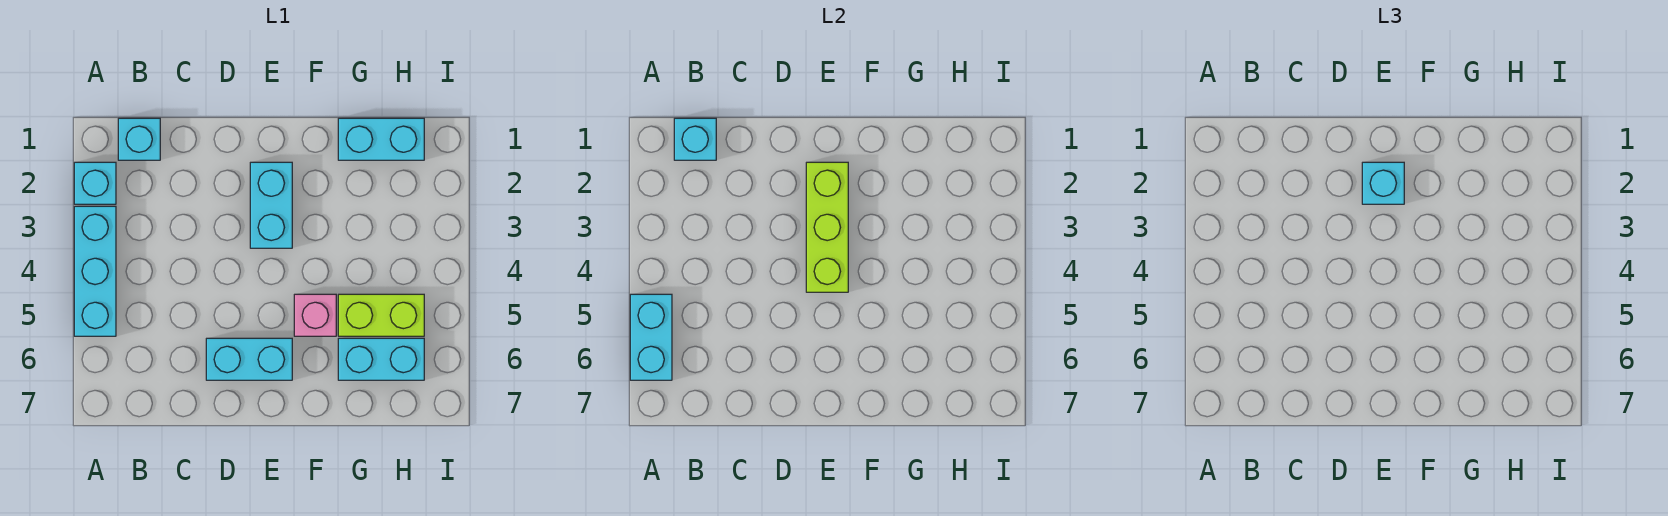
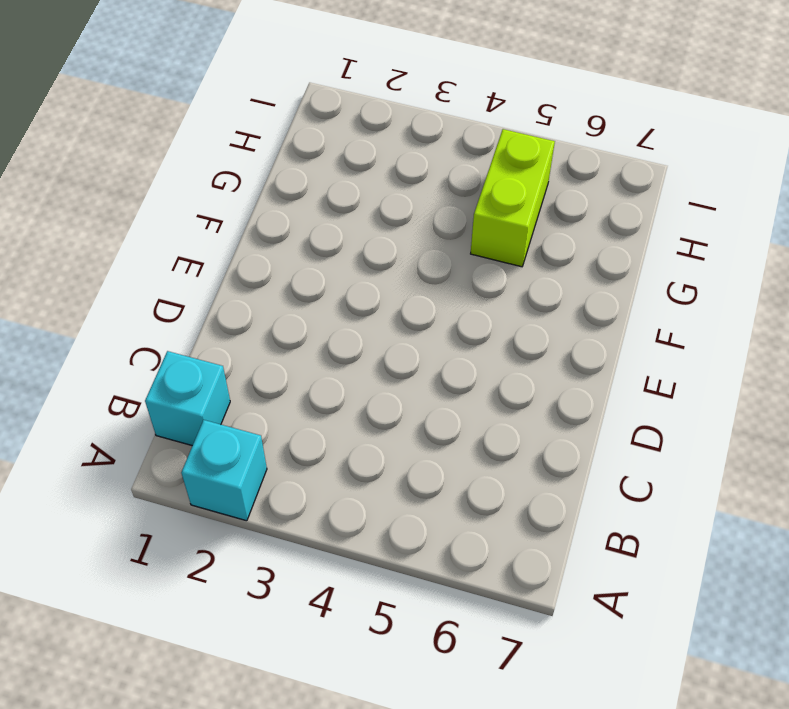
none -> cyan brick A3:A5 level 1
none -> cyan brick D6:E6 level 1
none -> cyan brick E2:E3 level 1

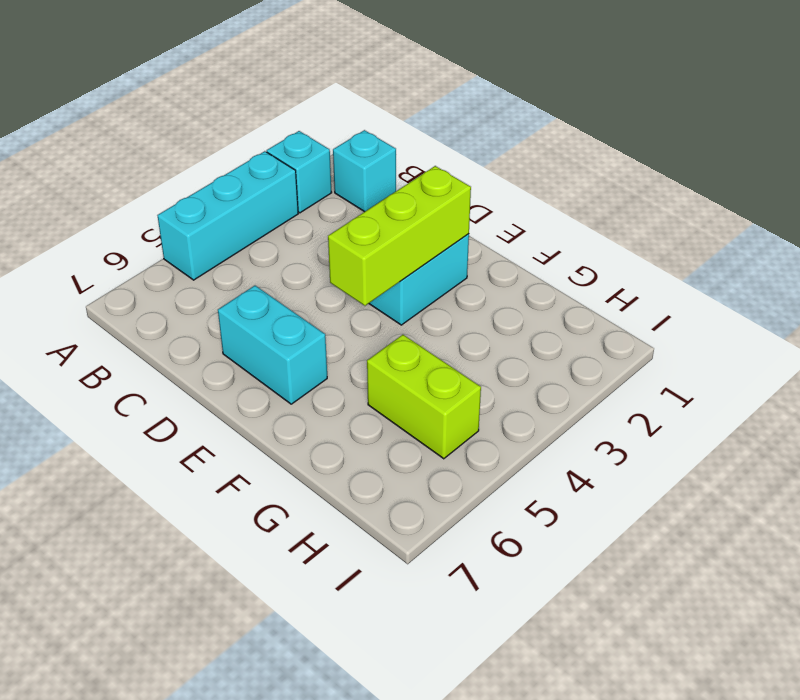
none -> pink brick F5 level 1
none -> cyan brick G1:H1 level 1
none -> cyan brick G6:H6 level 1

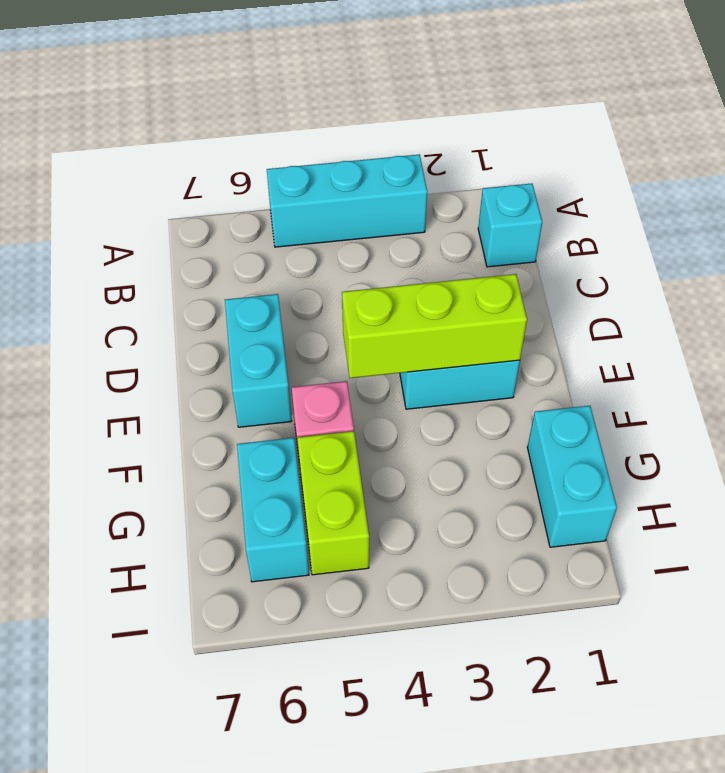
none -> cyan brick A2 level 1
none -> cyan brick A5:A6 level 2
none -> cyan brick B1 level 2

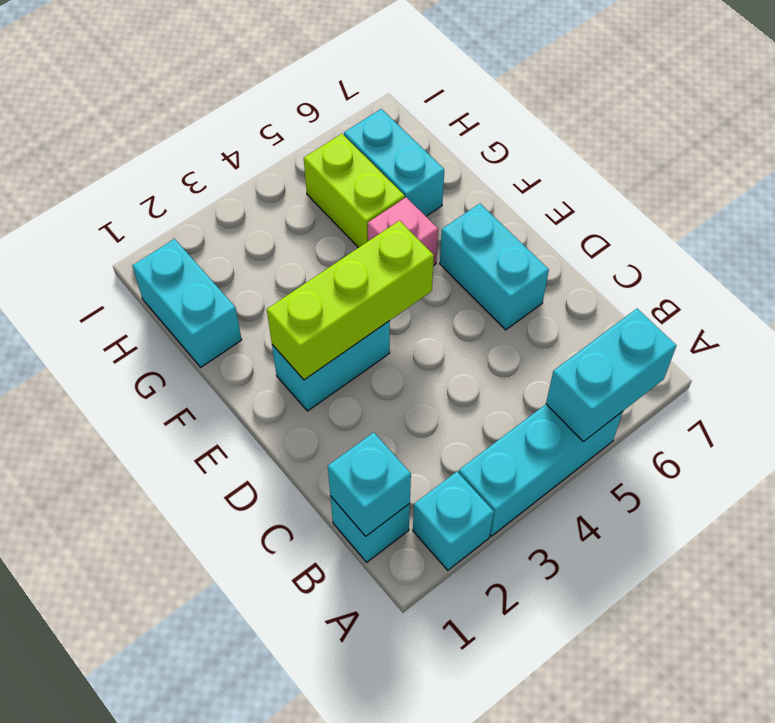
none -> cyan brick E2 level 3

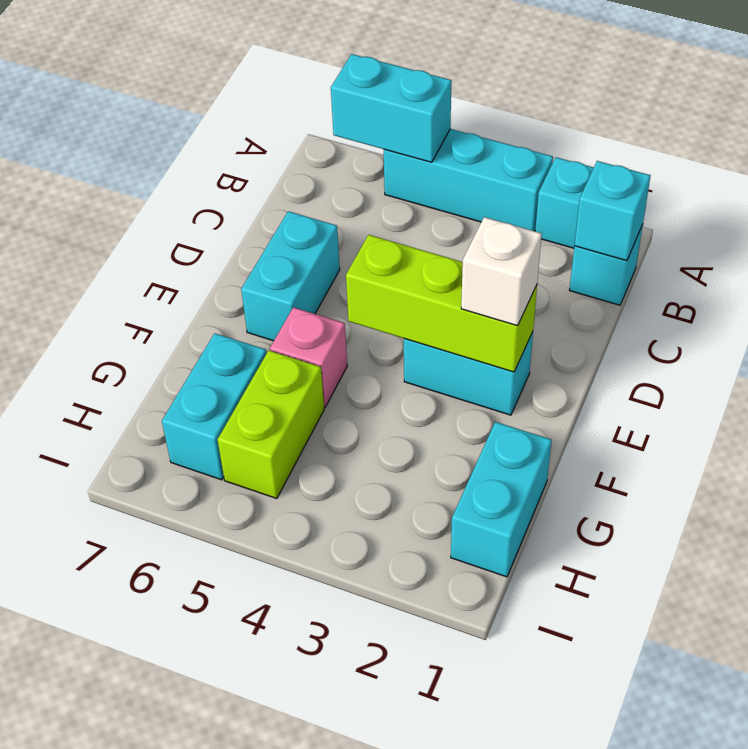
white brick E2 level 3 -> cyan brick E2 level 3

